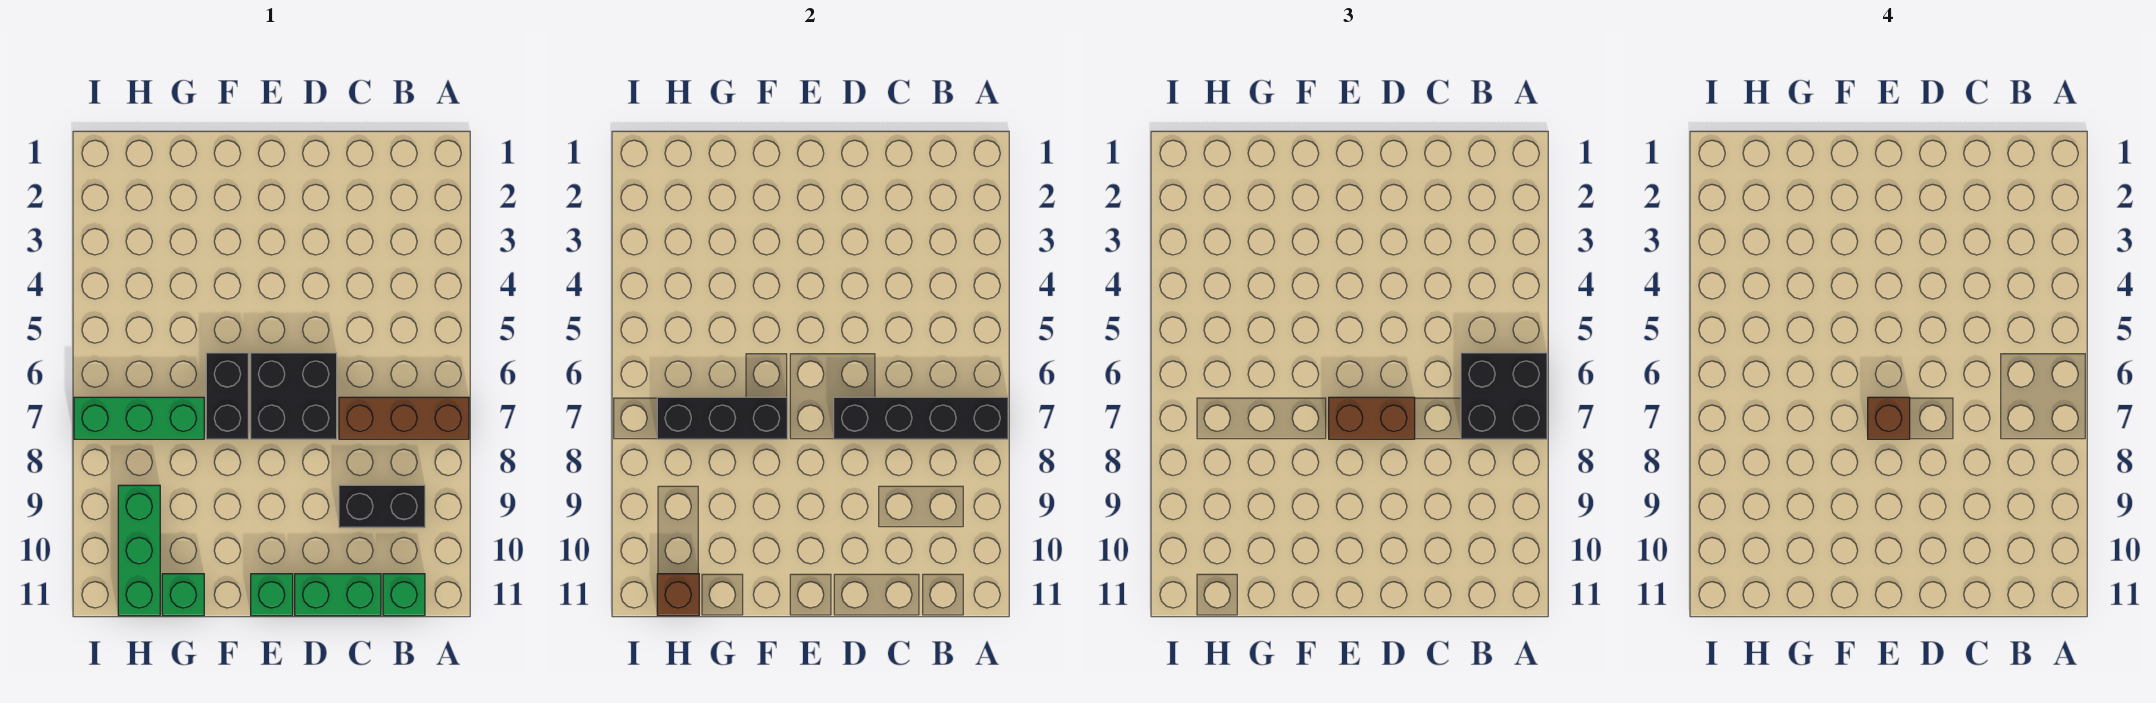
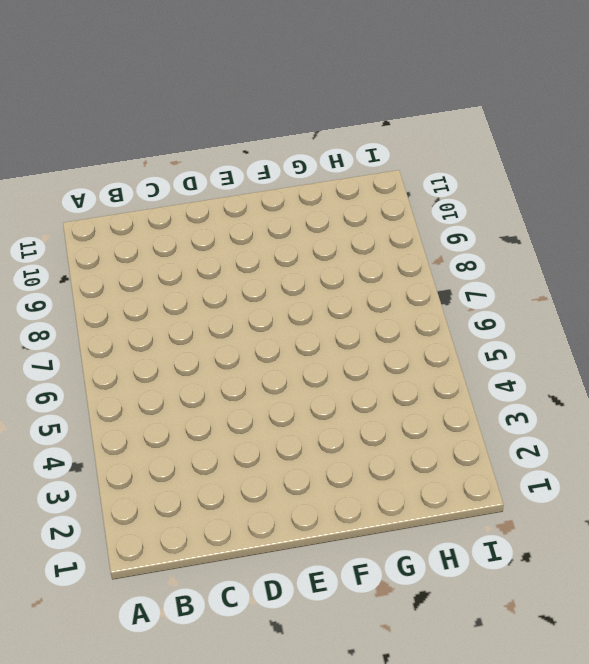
none -> brown brick A7:C7 level 1
none -> black brick B9:C9 level 1
none -> green brick B11 level 1

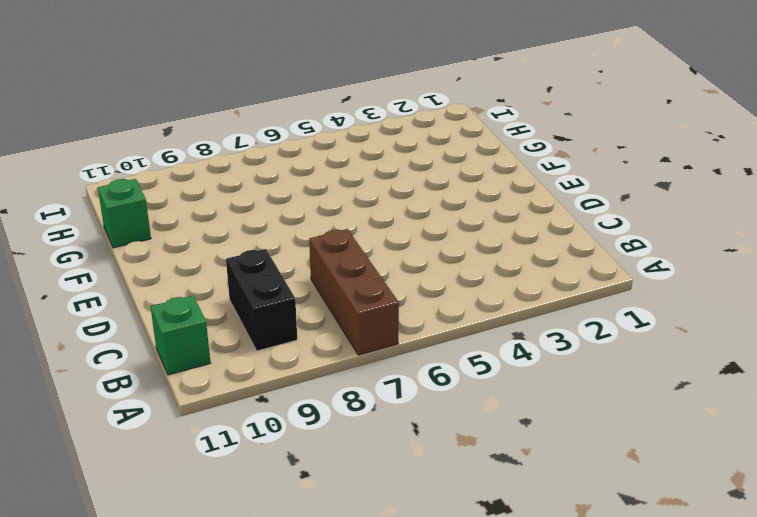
none -> green brick C11:D11 level 1
none -> black brick D6:E7 level 1
none -> green brick E11 level 1

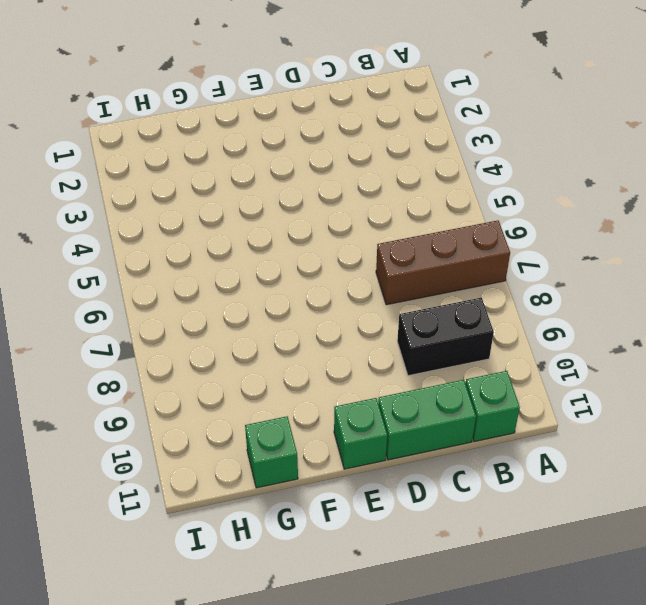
none -> black brick D6:E7 level 1
none -> black brick F6:F7 level 1
none -> green brick G7:I7 level 1

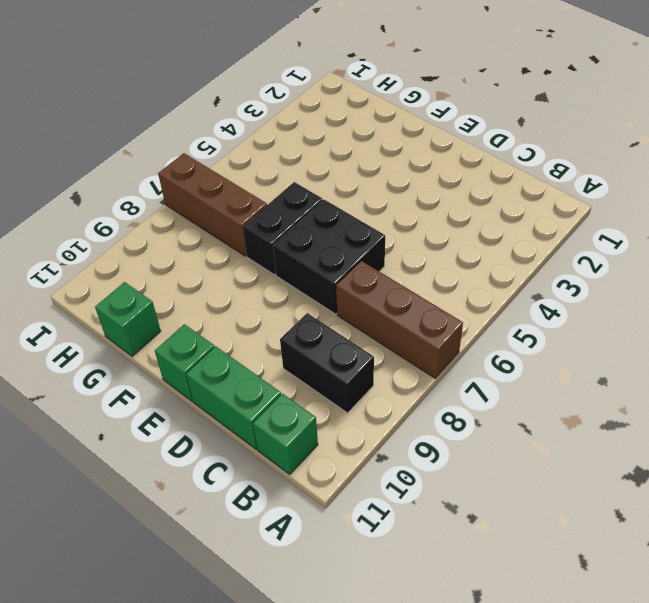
brown brick G7:I7 level 1 -> green brick G7:I7 level 1
none -> green brick H9:H11 level 1
none -> black brick A7:D7 level 2
none -> black brick F7:H7 level 2

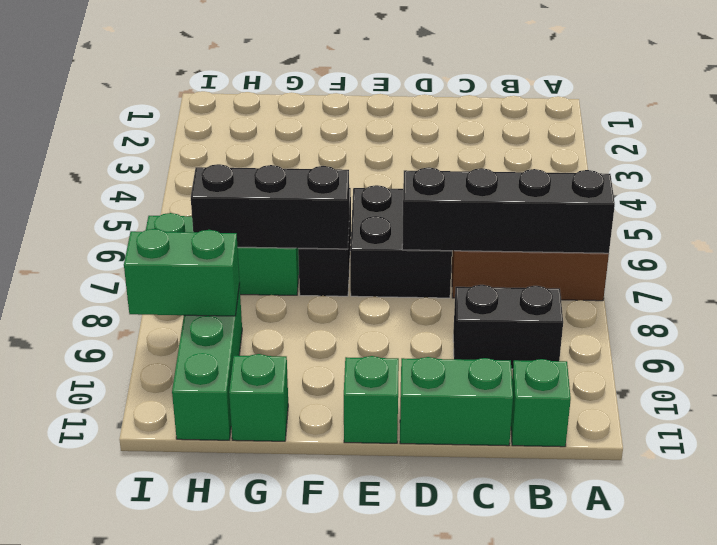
green brick H9:I9 level 2 -> none
none -> brown brick H11 level 2
none -> black brick A6:B7 level 3
none -> brown brick D7:E7 level 3

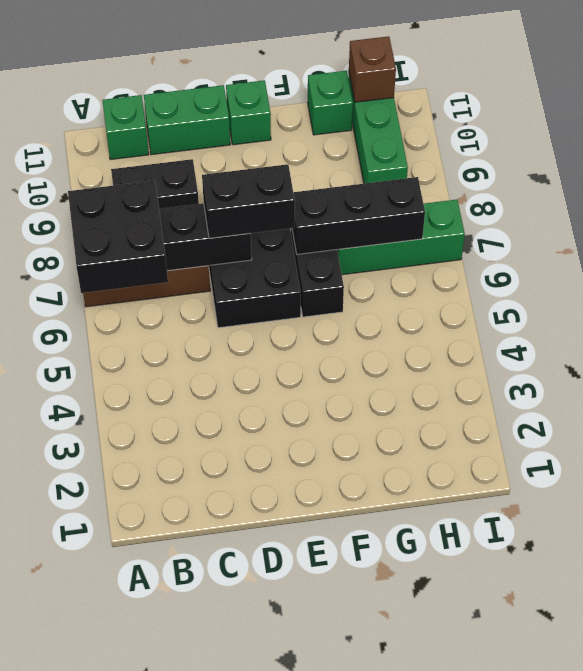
black brick D7:E7 level 3 -> brown brick D7:E7 level 3
none -> brown brick E7 level 4

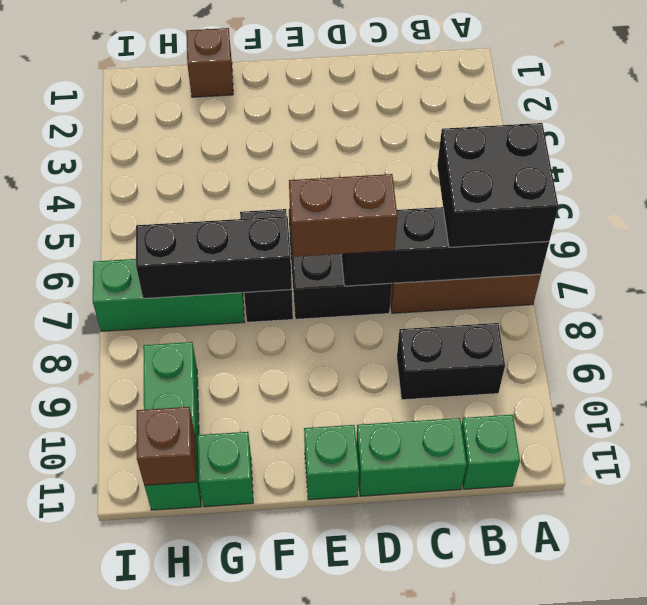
brown brick G1 level 1 -> brown brick E7 level 4

